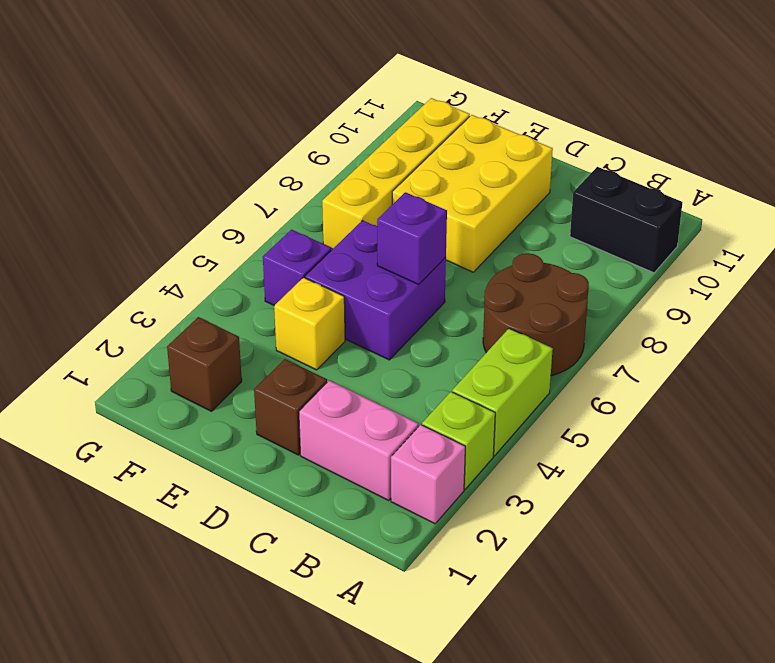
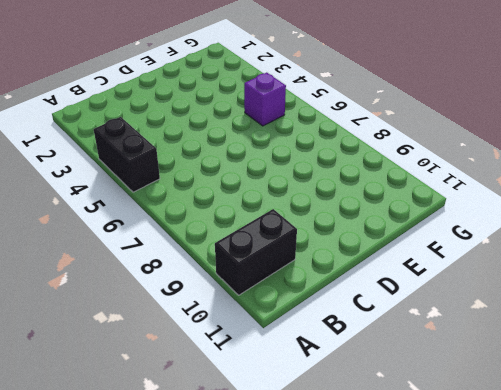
black brick A4:A5 level 1 -> lime brick A4:A5 level 1
none -> pink brick A2 level 1
none -> lime brick A3 level 1
none -> brown round brick A6:B7 level 1

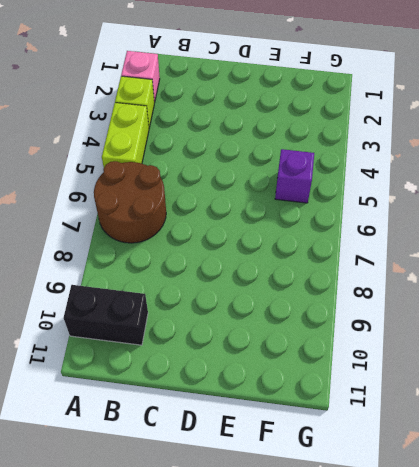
none -> pink brick B2:C2 level 1
none -> brown brick D2 level 1
none -> purple brick D5:E6 level 1

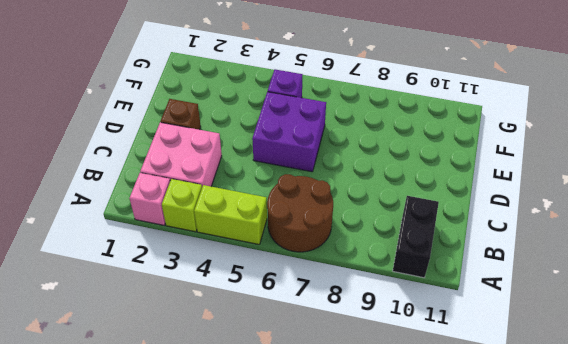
pink brick B2:C3 level 1 -> pink brick B2:C2 level 1
none -> yellow brick D8:E10 level 1
none -> yellow brick E4 level 1
none -> brown brick F2 level 1

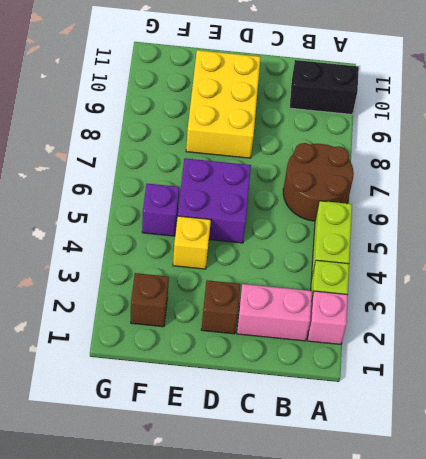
none -> yellow brick F7:F10 level 1
none -> purple brick D6 level 2

